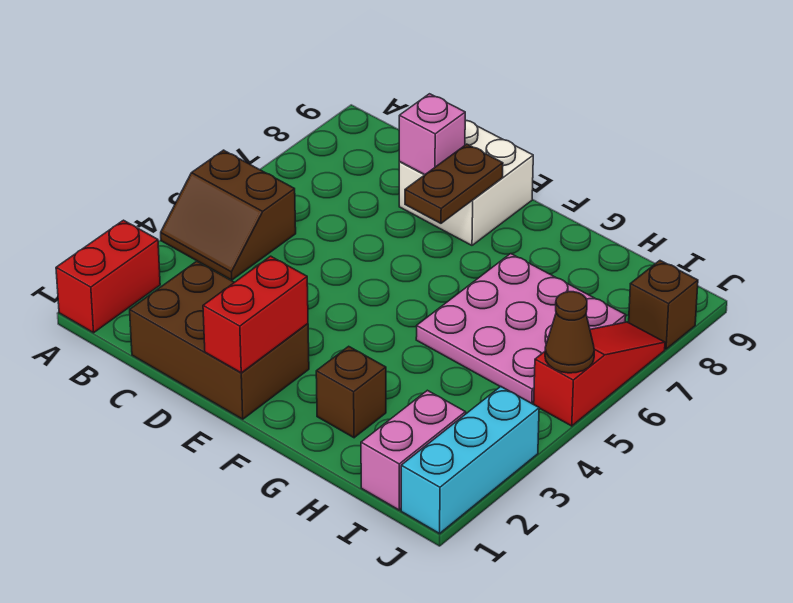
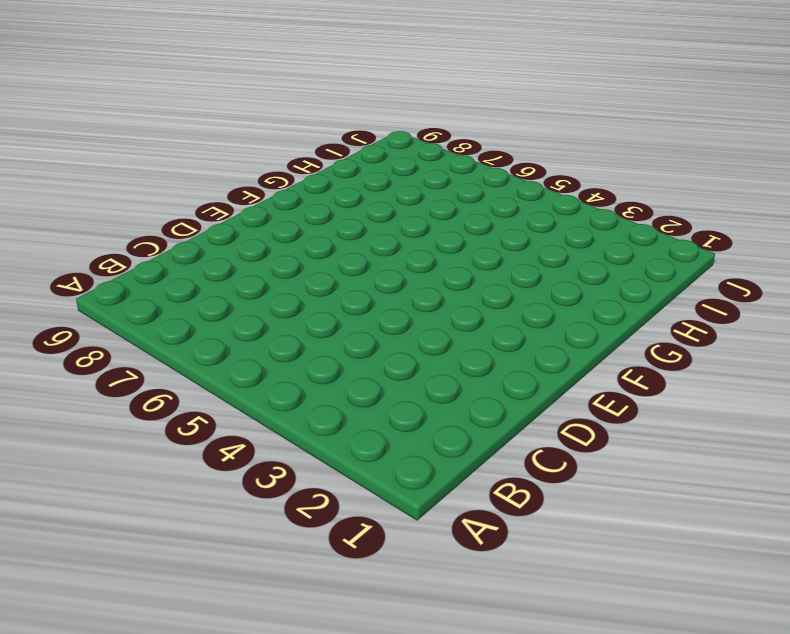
none -> red brick A1:A2 level 1
none -> brown slope A4:B5 level 1 top 5
none -> brown brick C1:E2 level 1

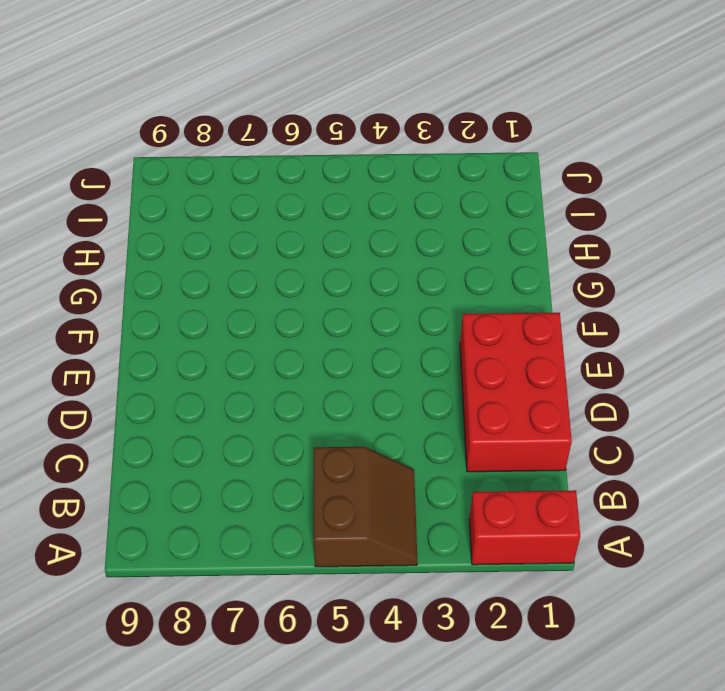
red brick C1:E2 level 1 -> brown brick C1:E2 level 1
none -> white brick D8:E9 level 1
none -> brown brick G2 level 1
none -> pink plate G5:I7 level 1

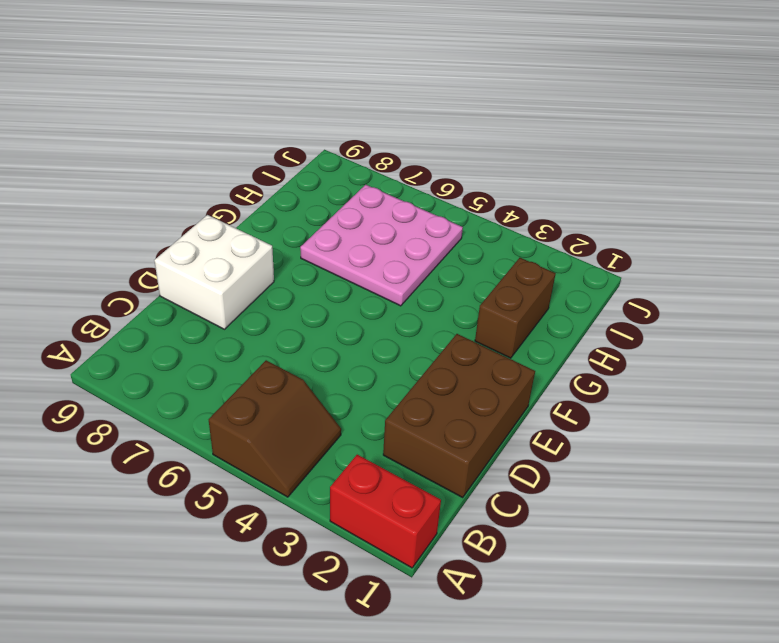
brown brick G2:H2 level 1 -> brown brick G2 level 1
none -> pink brick I1:I2 level 1
none -> cyan brick J1:J3 level 1
none -> red slope J5:J7 level 1 top 5

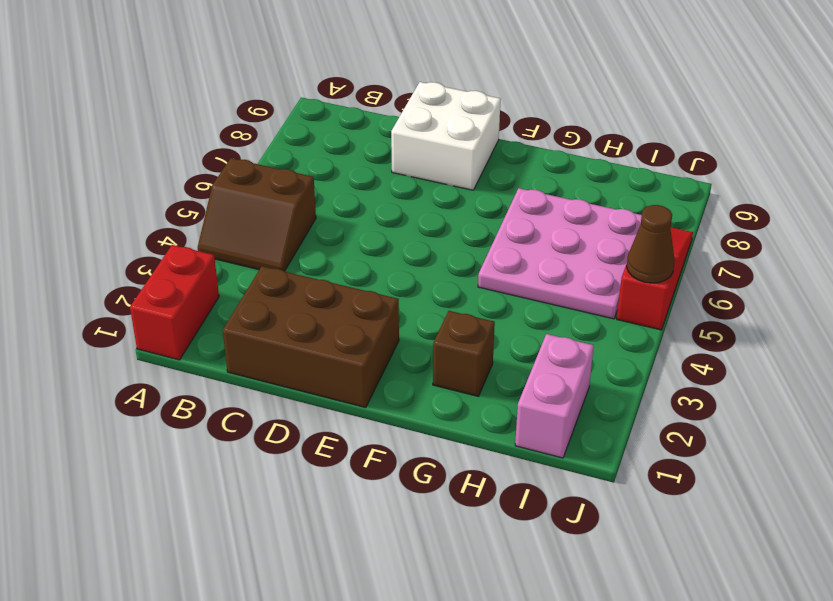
none -> cyan brick J1:J3 level 1
none -> brown brick J8 level 1
none -> pink brick D8 level 2

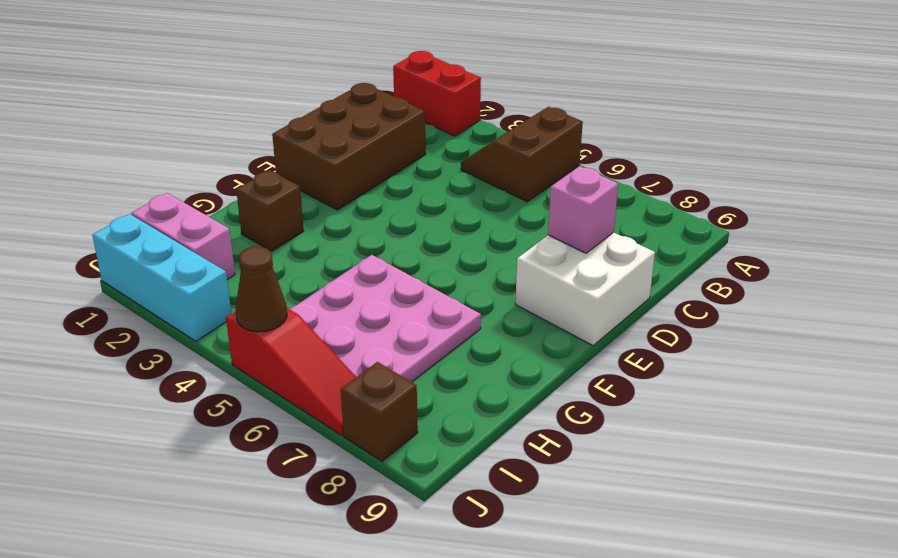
none -> red brick E1:E2 level 2
none -> brown plate E7:E8 level 2

